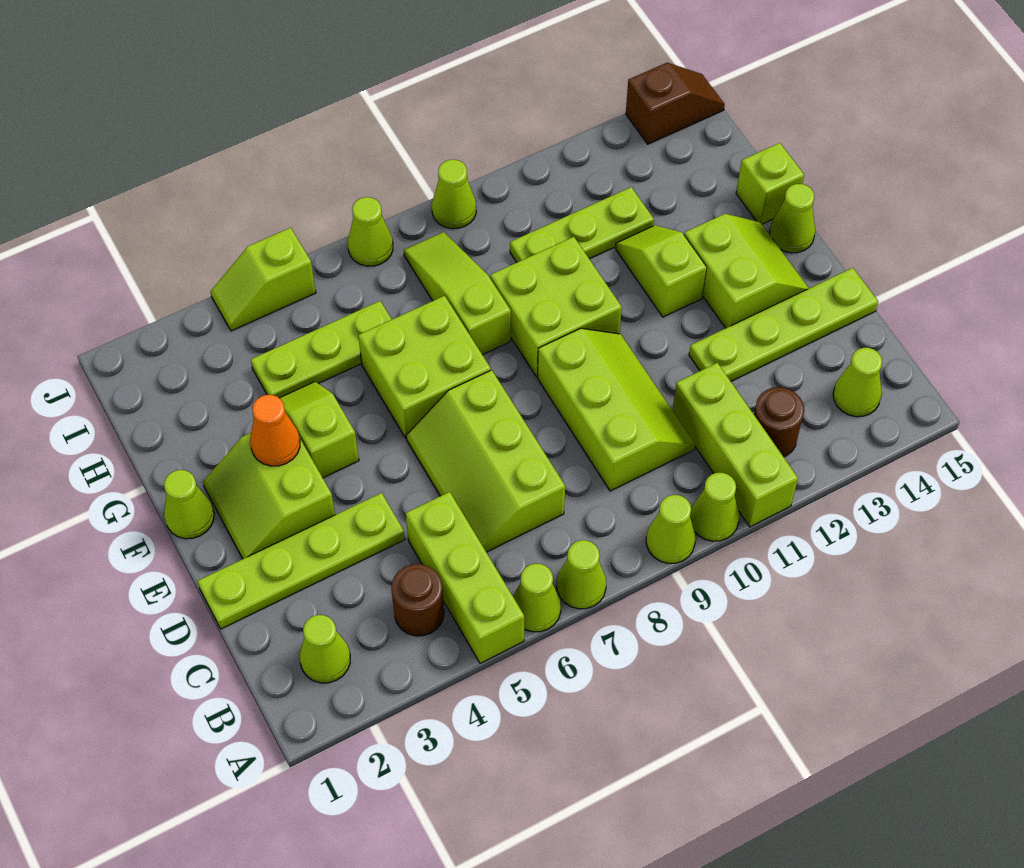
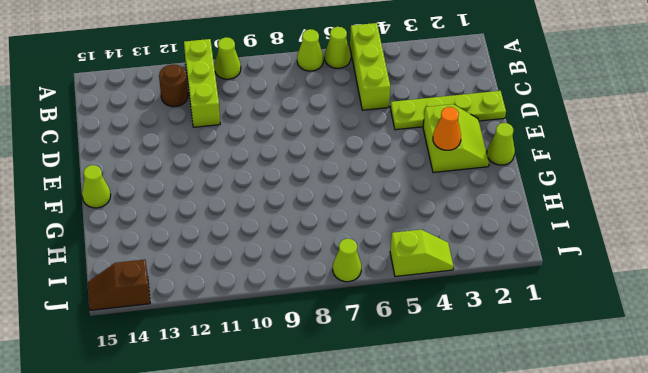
none -> lime cone A9 level 1
none -> lime cone B2 level 1
none -> brown round brick B4 level 1
none -> lime cone B14 level 1

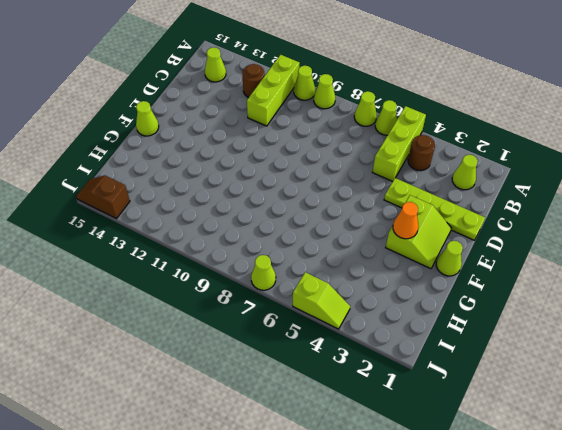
none -> lime slope C6:E7 level 1 top 7
none -> lime slope C9:E10 level 1 top 9
none -> lime plate D12:D15 level 1
none -> lime slope E13:F14 level 1 top 13

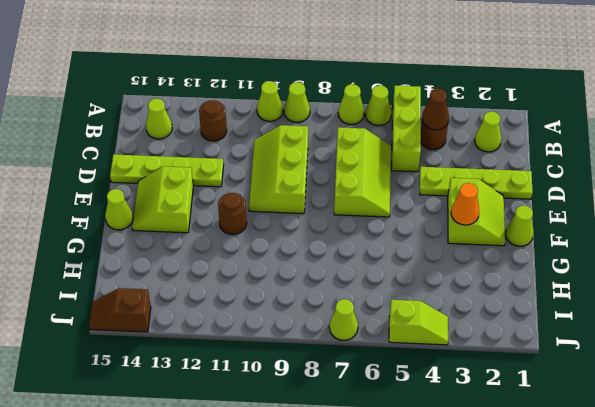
brown cone B4 level 2 -> none
brown round brick F11 level 1 -> none
none -> lime brick A11:C11 level 1
none -> lime slope F4:G4 level 1 top F
none -> lime brick F6:G7 level 1
none -> lime brick F9:G10 level 1

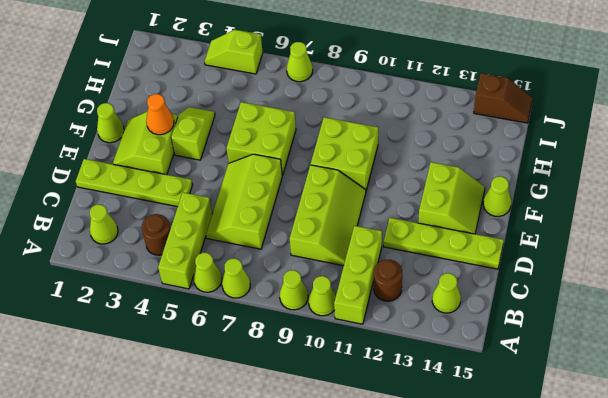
none -> lime slope F12:G12 level 1 top F
none -> lime slope G8:I8 level 1 top G
none -> lime brick G15 level 1
none -> lime plate H4:H6 level 1

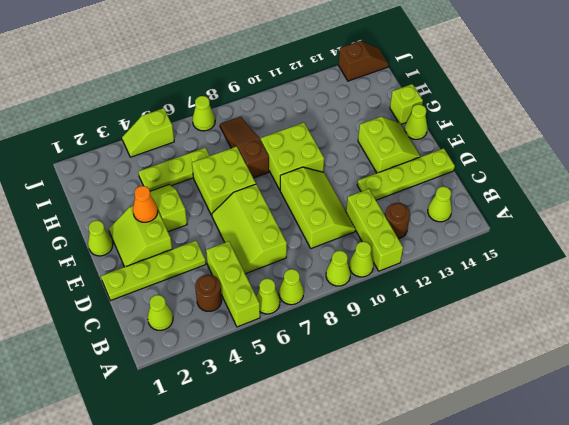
brown slope G8:I8 level 1 top G -> lime slope G8:I8 level 1 top G
none -> lime slope F12:G12 level 1 top F
none -> lime plate H10:H12 level 1
none -> lime cone J9 level 1

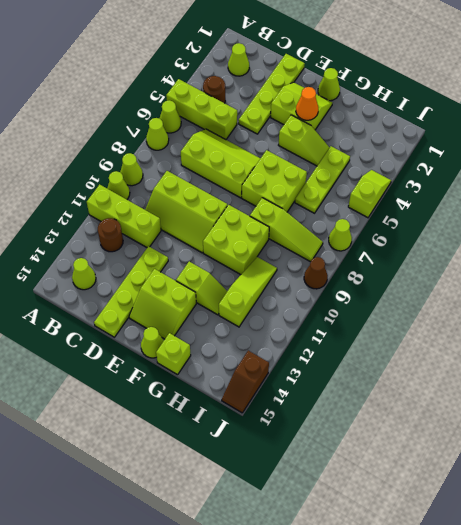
lime slope H10:H12 level 1 top 12 -> lime plate H10:H12 level 1
brown cone J9 level 1 -> lime cone J9 level 1

